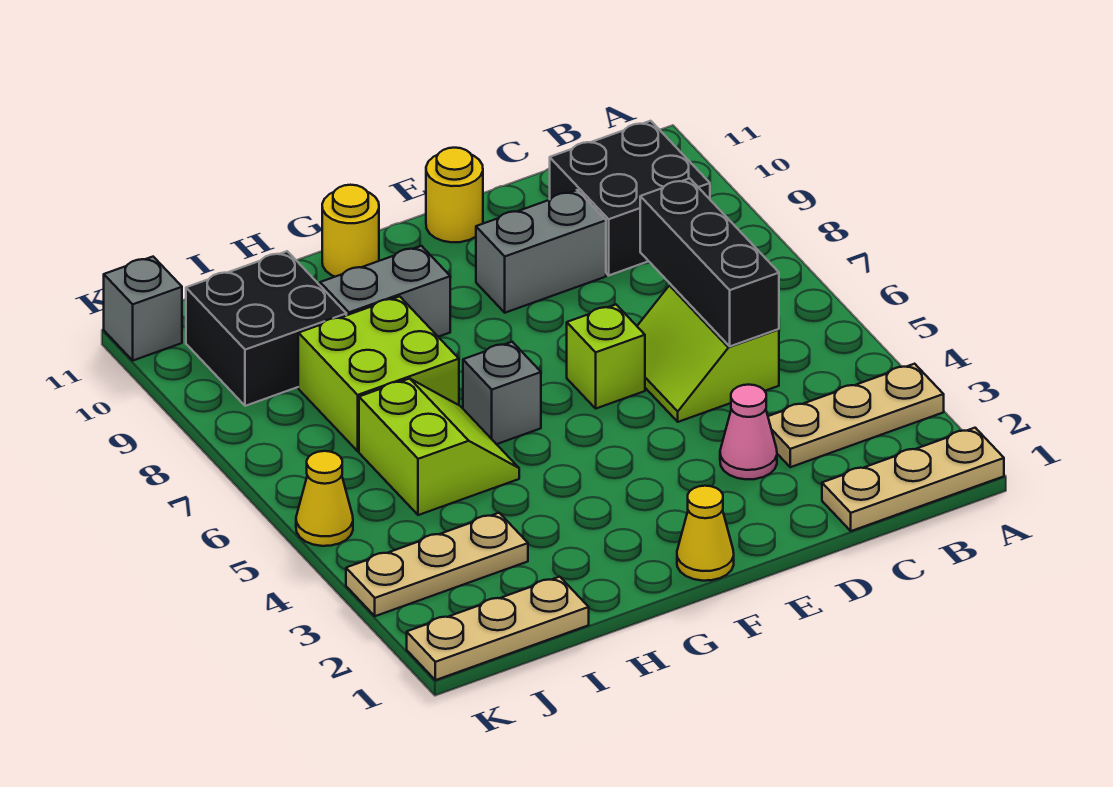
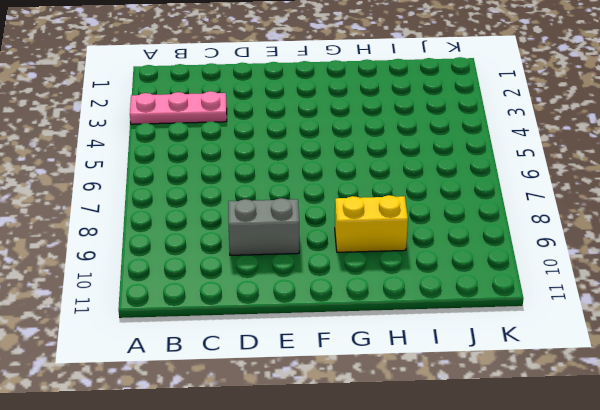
pink plate A3:C3 level 1 -> tan plate A3:C3 level 1
yellow brick G9:H9 level 1 -> grey brick G9:H9 level 1
none -> tan plate A1:C1 level 1
none -> black brick B9:C10 level 1
none -> lime slope C5:D6 level 1 top C

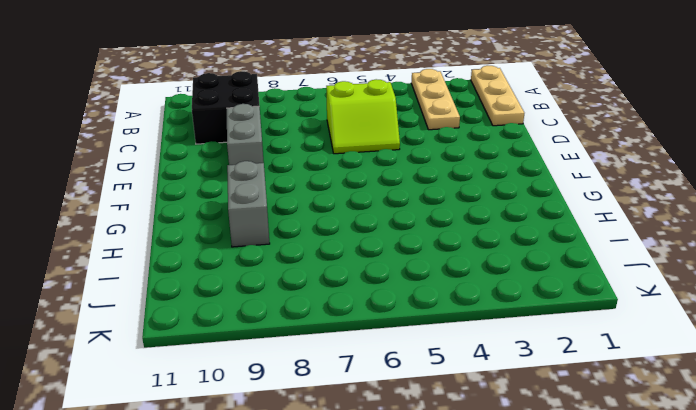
none -> pink cone D3 level 1
none -> lime brick E6 level 1
none -> yellow round brick E11 level 1

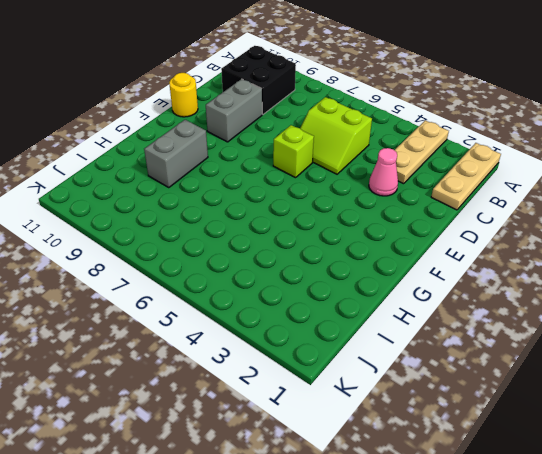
none -> yellow cone F1 level 1
none -> grey brick G6 level 1
none -> yellow round brick G11 level 1

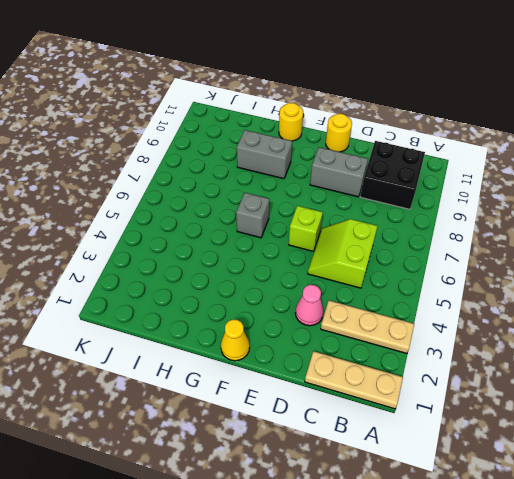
none -> lime slope H5:I6 level 1 top I
none -> lime brick H7:I8 level 1
none -> tan plate I1:K1 level 1

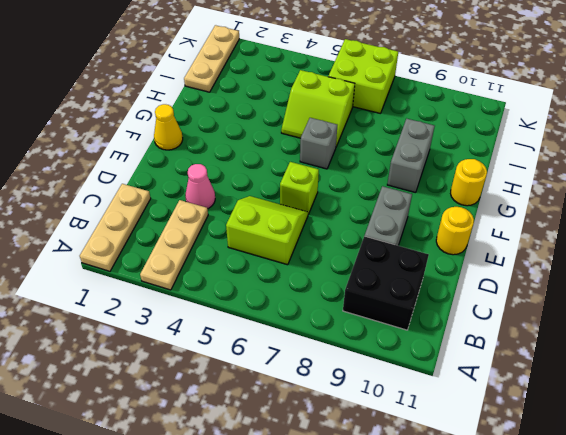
lime brick J6:K7 level 1 -> lime brick H7:I8 level 1
none -> tan plate I3:K3 level 1
none -> black brick I9:J10 level 1
none -> yellow cone K5 level 1

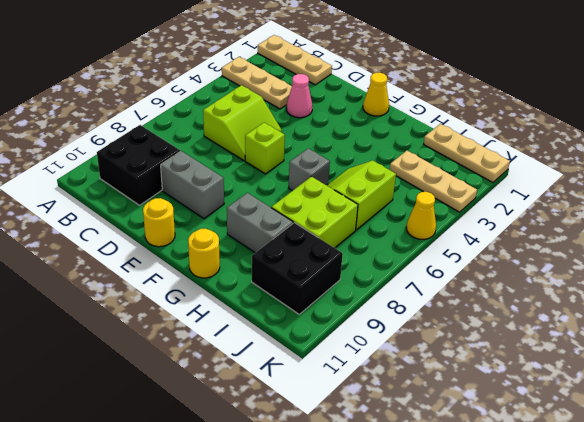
none -> grey brick K11 level 1
none -> black brick C5:C7 level 2

